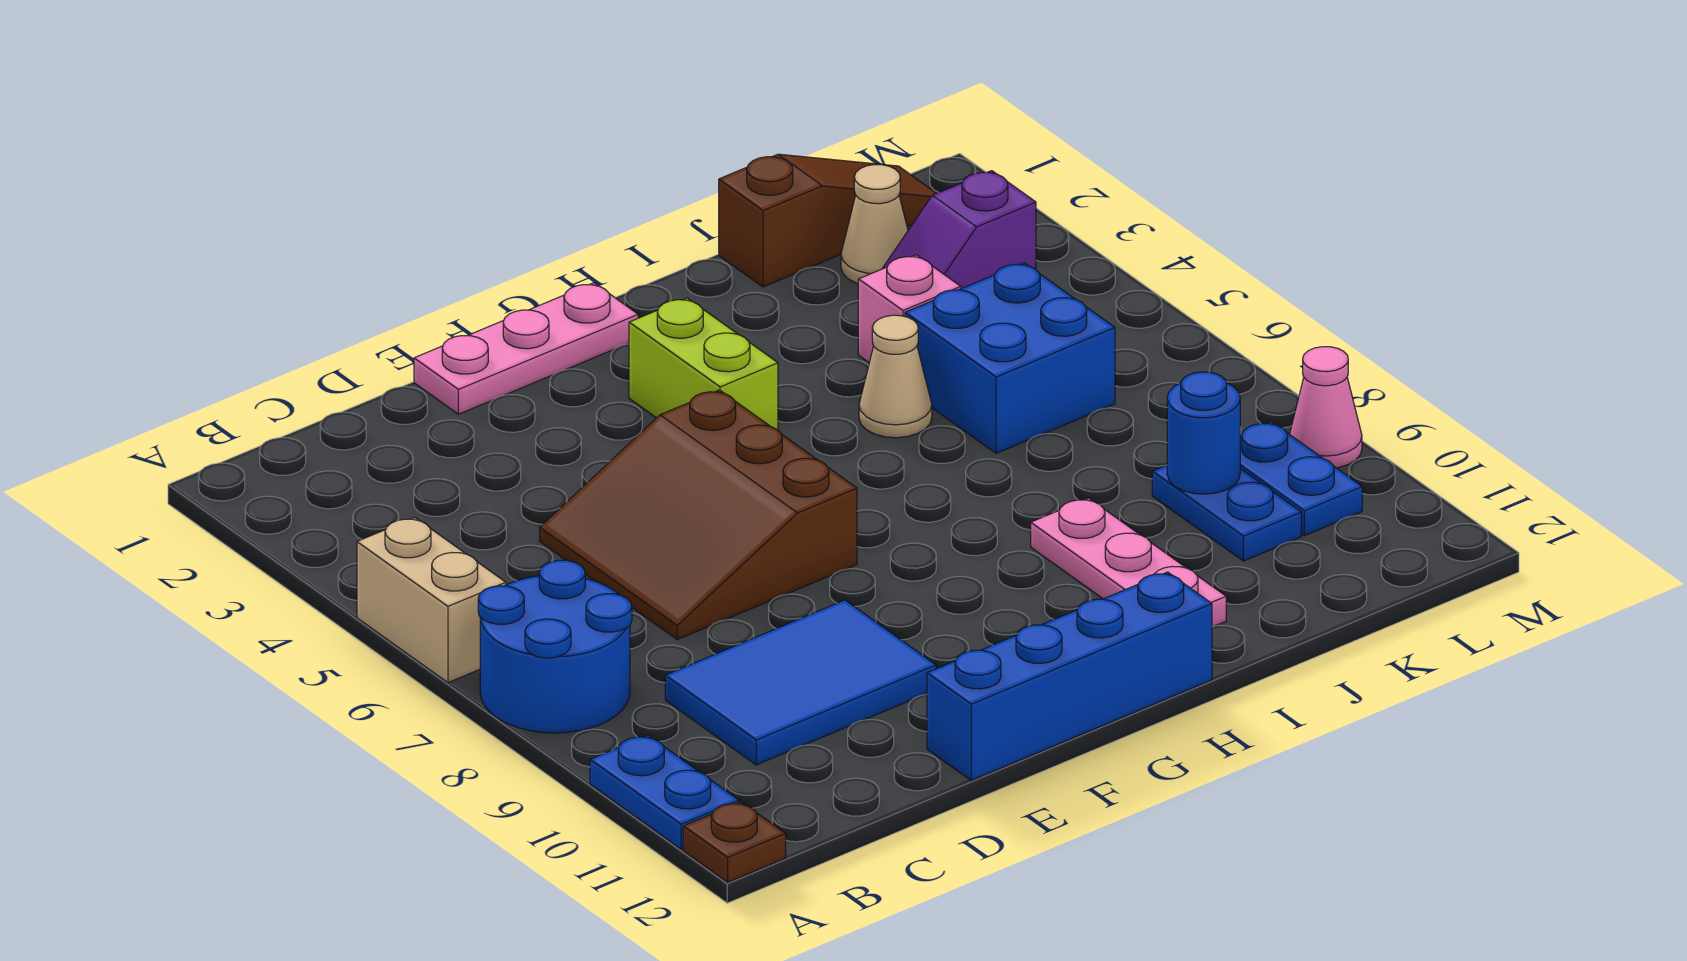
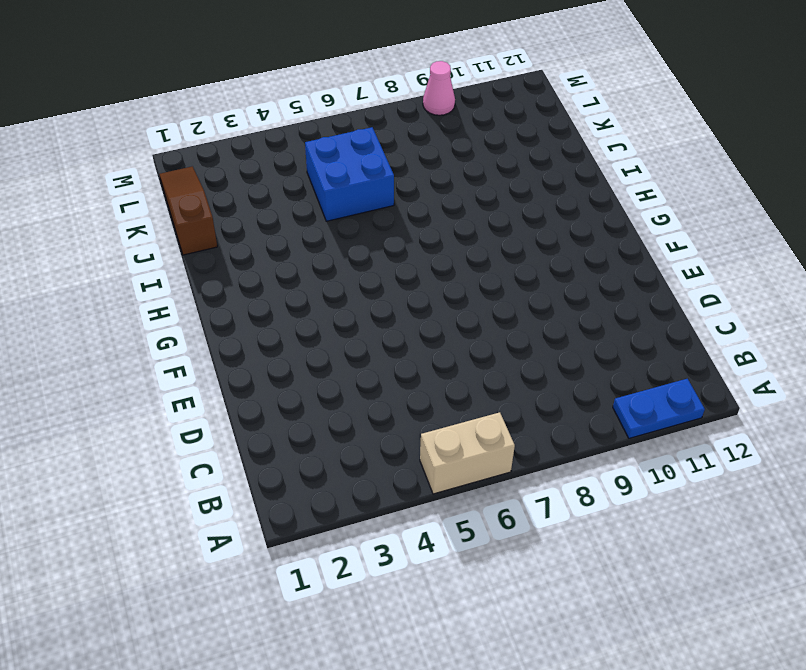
none -> blue round brick A7:B8 level 1
none -> brown plate A12 level 1
none -> blue tile C9:E10 level 1

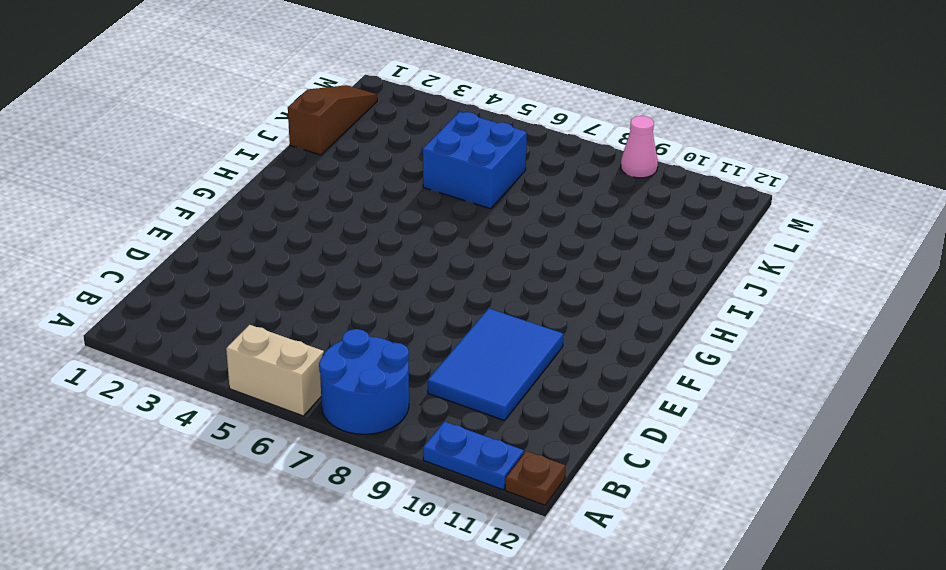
none -> brown slope D5:F7 level 1 top F
none -> pink plate E1:G1 level 1
none -> blue brick E12:H12 level 1

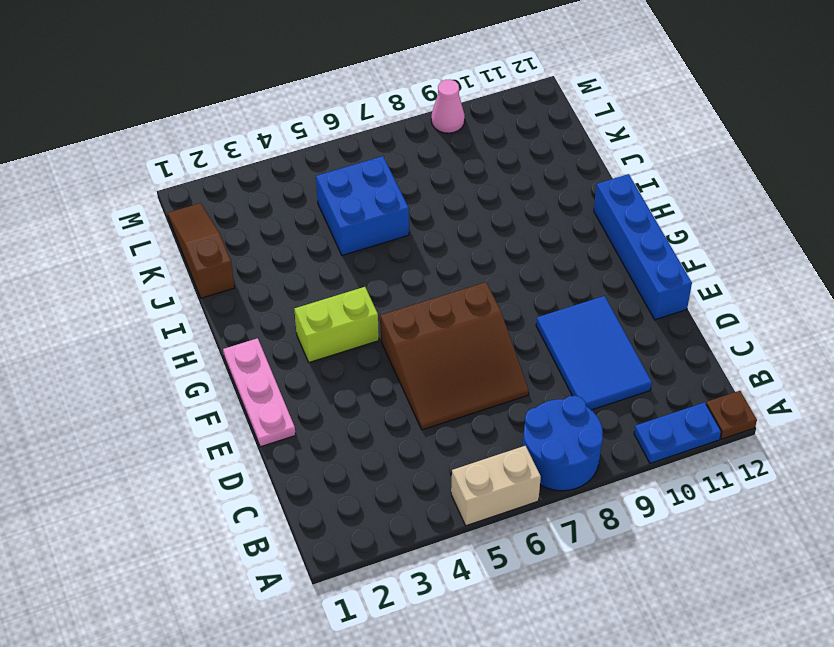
none -> tan cone I5 level 1
none -> pink plate I9:I11 level 1
none -> pink brick J4 level 1

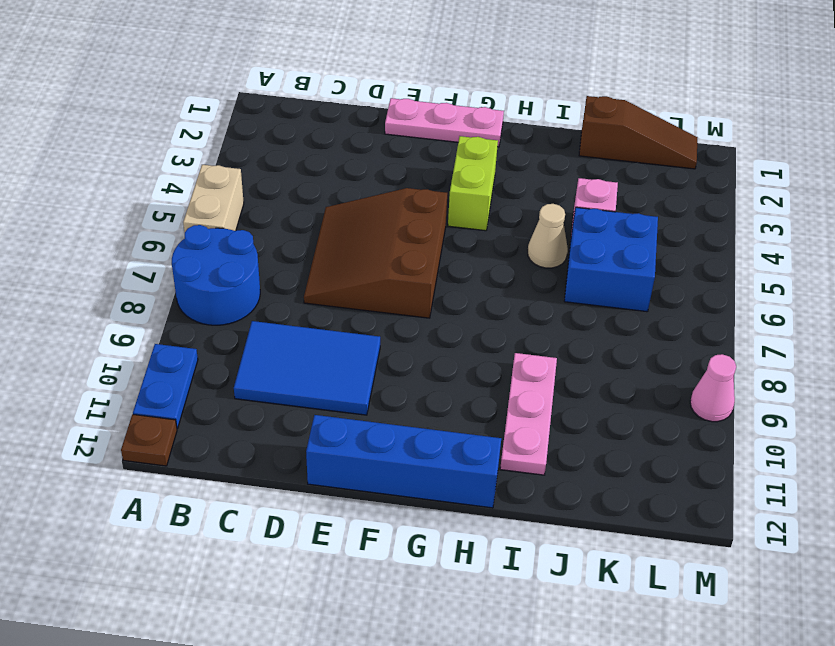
none -> tan cone K2 level 1
none -> purple slope K3:L3 level 1 top L
none -> blue plate K9:K10 level 1

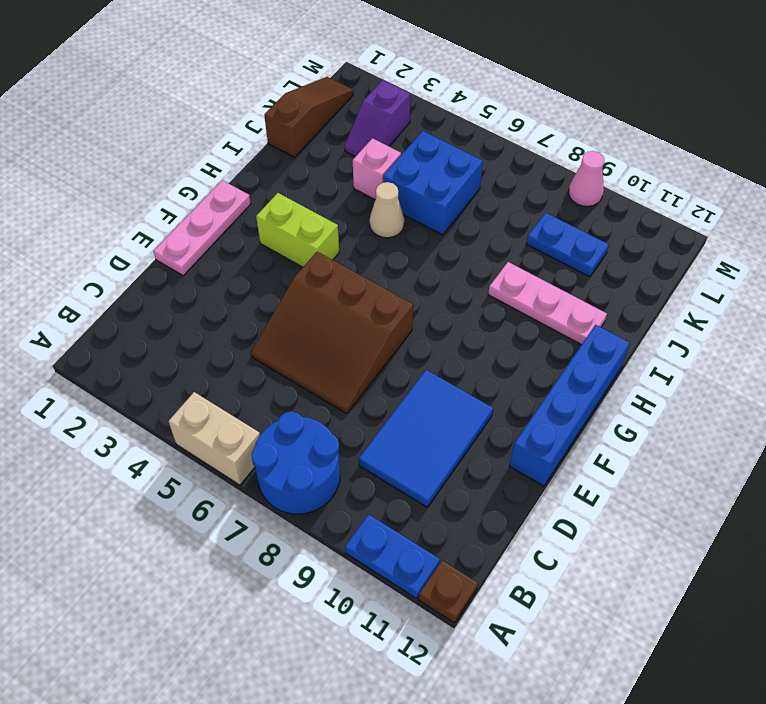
none -> tan cone K2 level 1
none -> blue plate L9:L10 level 1
none -> blue round brick K9 level 2

